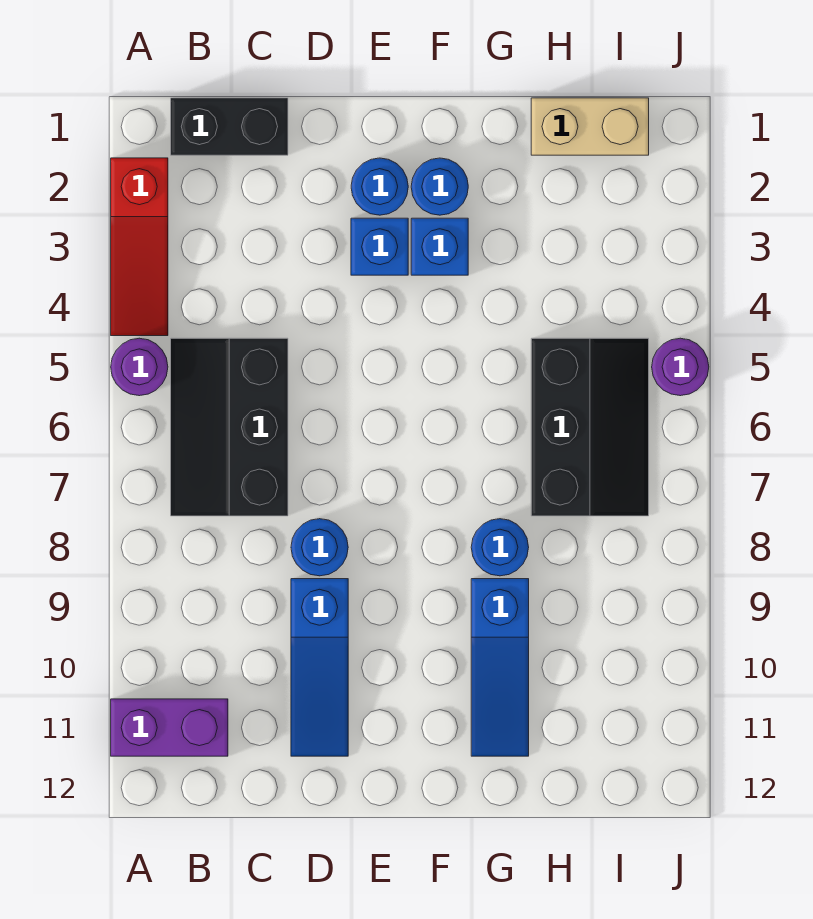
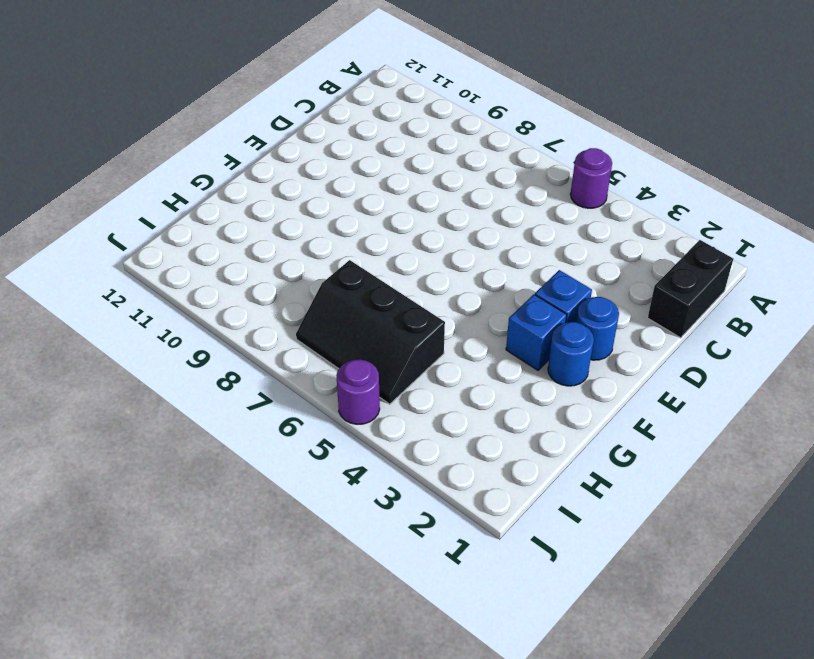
none -> red slope A2:A4 level 1 top 2
none -> purple brick A11:B11 level 1
none -> black slope B5:C7 level 1 top C

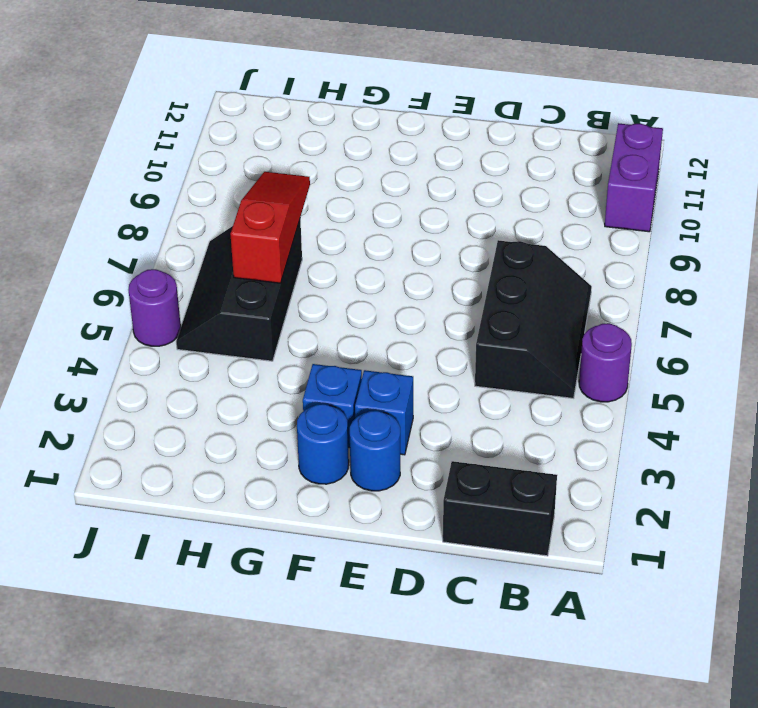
purple brick A10:A11 level 1 -> purple brick A11:B11 level 1
red slope H6:H8 level 2 top 6 -> red slope A2:A4 level 1 top 2
none -> blue round brick D8 level 1
none -> blue slope D9:D11 level 1 top 9
none -> blue round brick G8 level 1

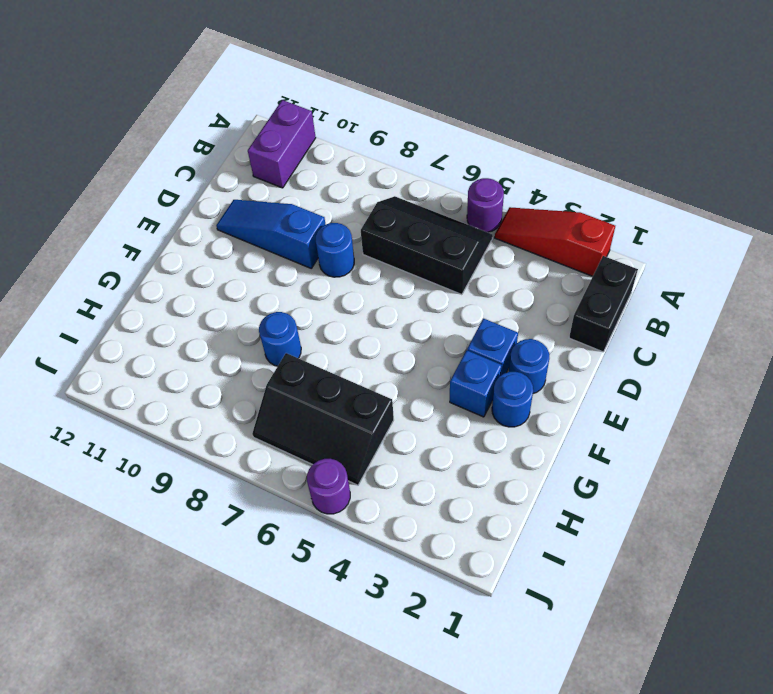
none -> blue slope G9:G11 level 1 top 9
none -> tan brick H1:I1 level 1

